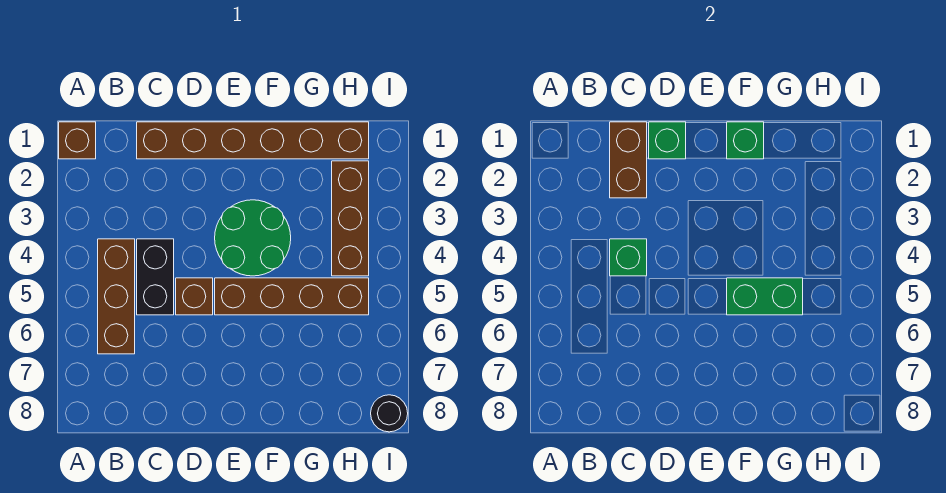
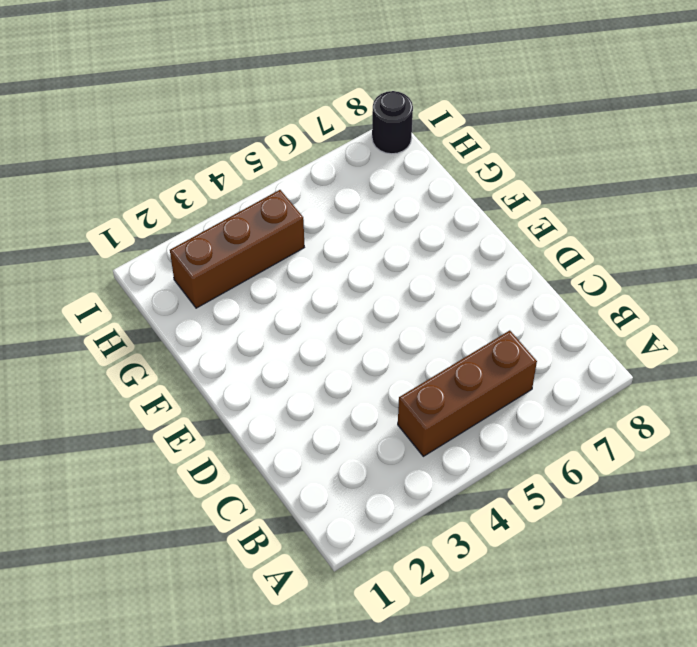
none -> brown brick A1 level 1
none -> brown brick C1:H1 level 1
none -> black brick C4:C5 level 1

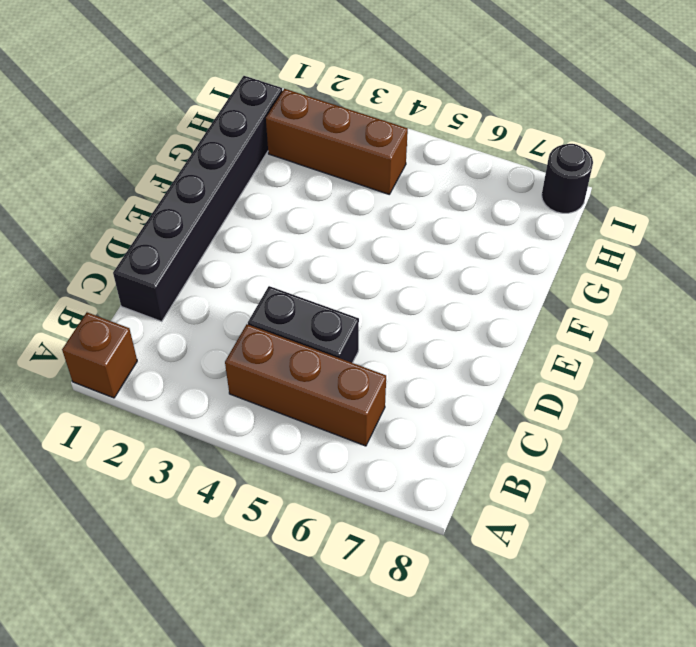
black brick C1:H1 level 1 -> brown brick C1:H1 level 1
none -> brown brick D5 level 1
none -> green round brick E3:F4 level 1
none -> brown brick E5:H5 level 1

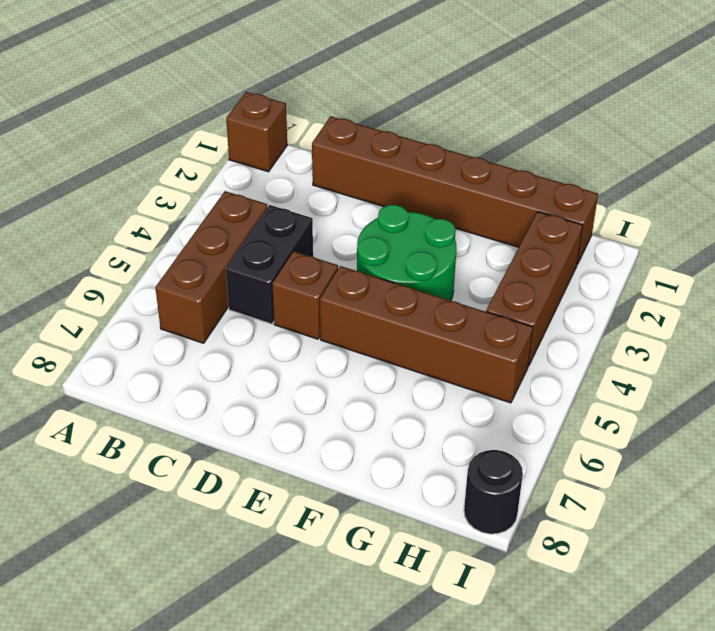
none -> brown brick C1:C2 level 2
none -> green brick C4 level 2
none -> green brick D1 level 2

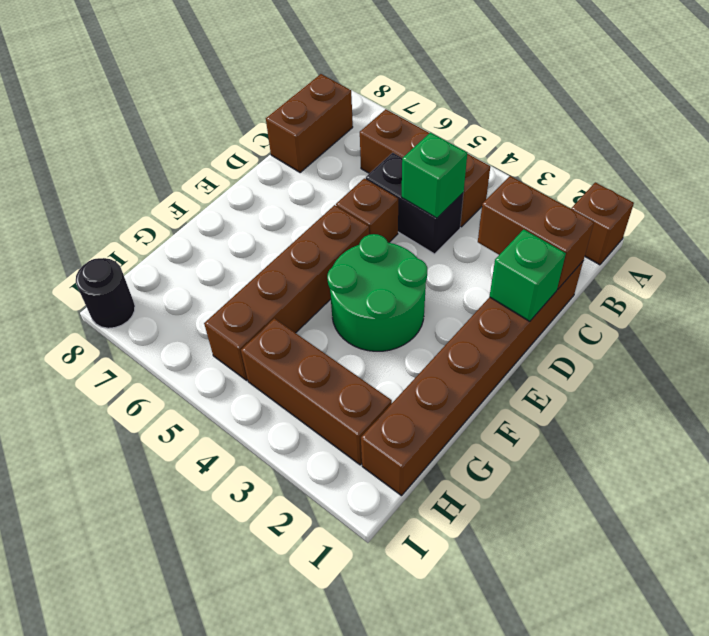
brown brick B8:C8 level 1 -> none
none -> green brick F1 level 2
none -> green brick F5:G5 level 2

